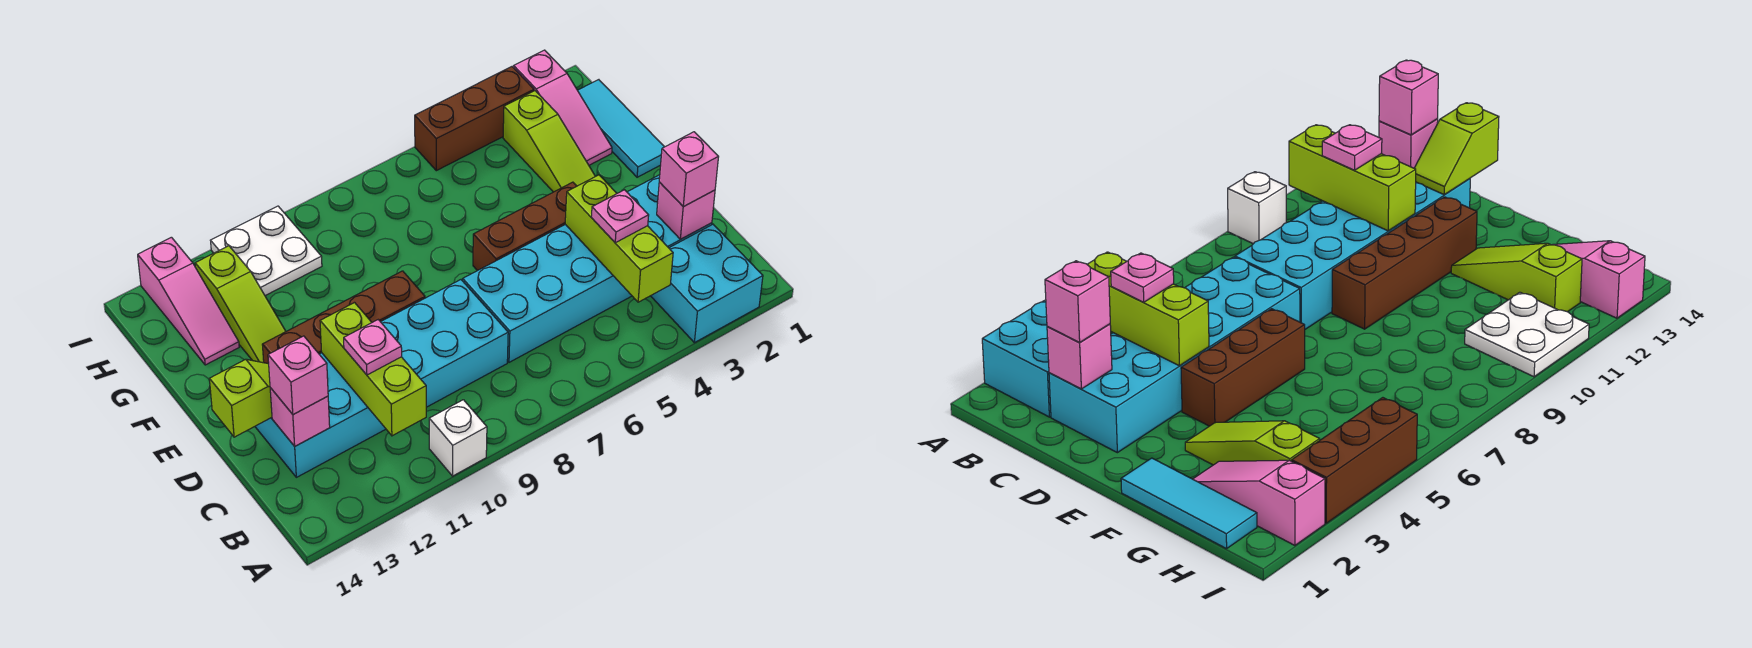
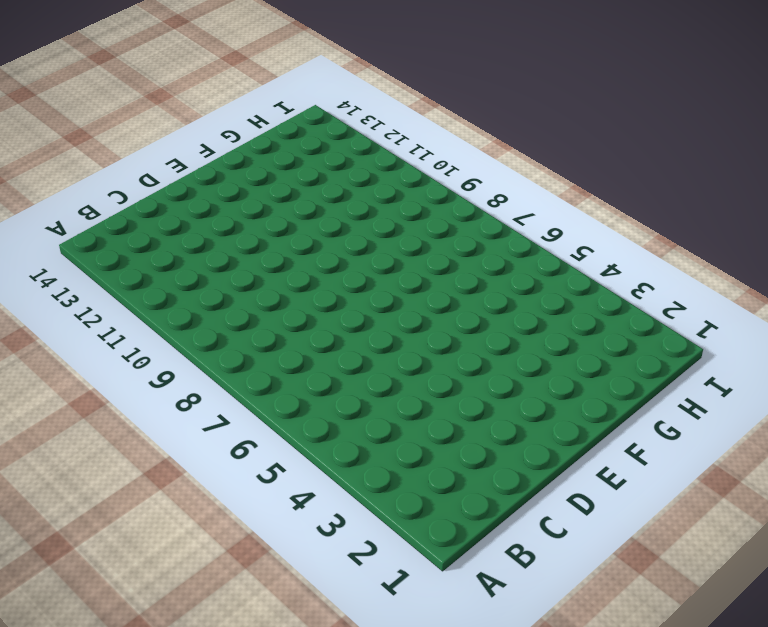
none -> cyan brick A2:B3 level 1
none -> white brick A10 level 1
none -> cyan brick C2:D7 level 1

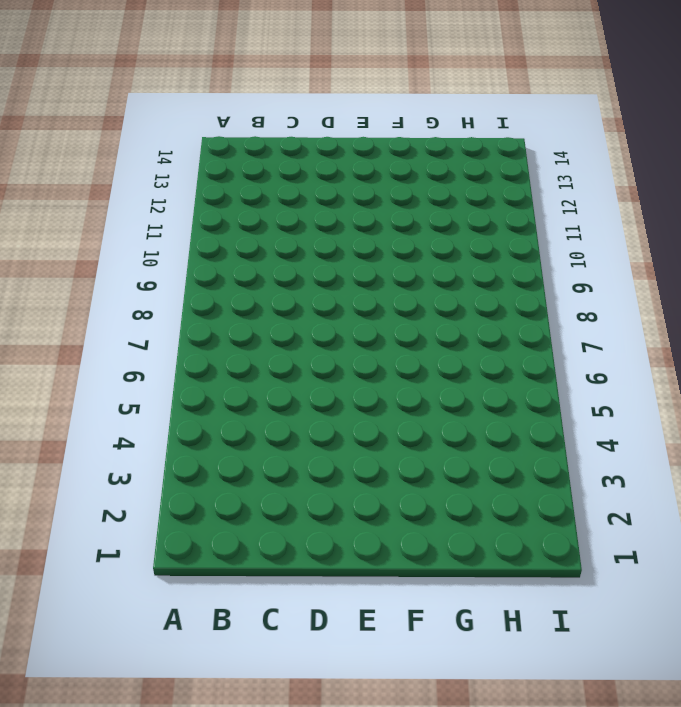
none -> cyan brick A2:B3 level 1
none -> white brick A10 level 1
none -> cyan brick C2:D7 level 1

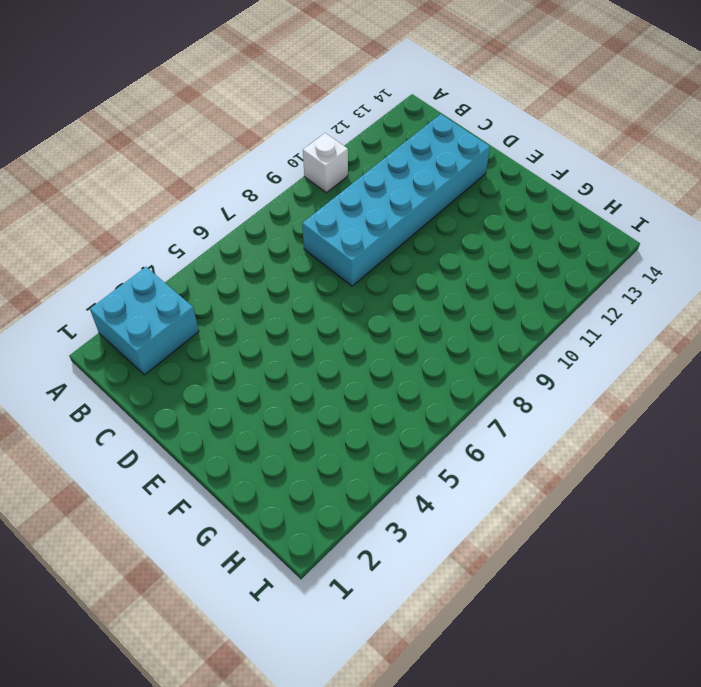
none -> cyan brick C2:D7 level 1
none -> brown brick E4:E6 level 1
none -> brown brick E9:E12 level 1

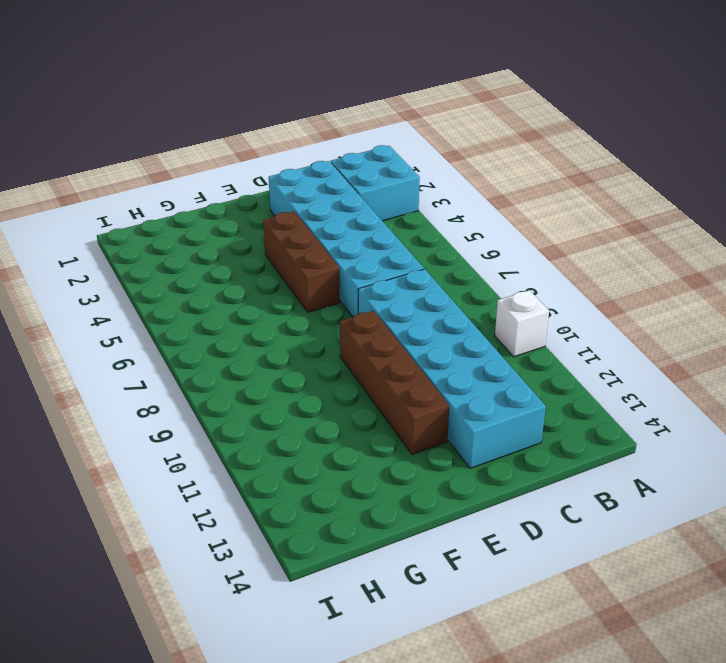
none -> cyan tile F1:H1 level 1
none -> lime slope F3:H3 level 1 top H
none -> lime slope F12:H12 level 1 top H

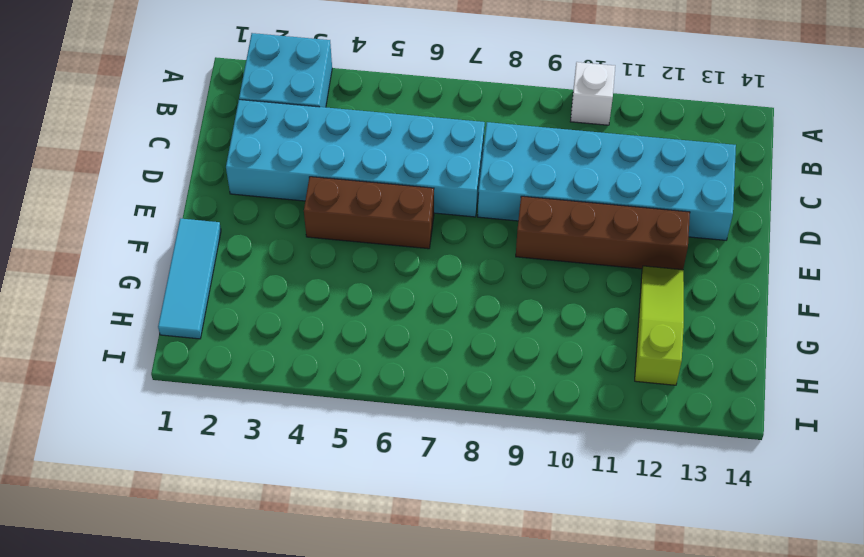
none -> lime slope F3:H3 level 1 top H
none -> pink slope G2:I2 level 1 top I
none -> pink slope G13:I13 level 1 top I

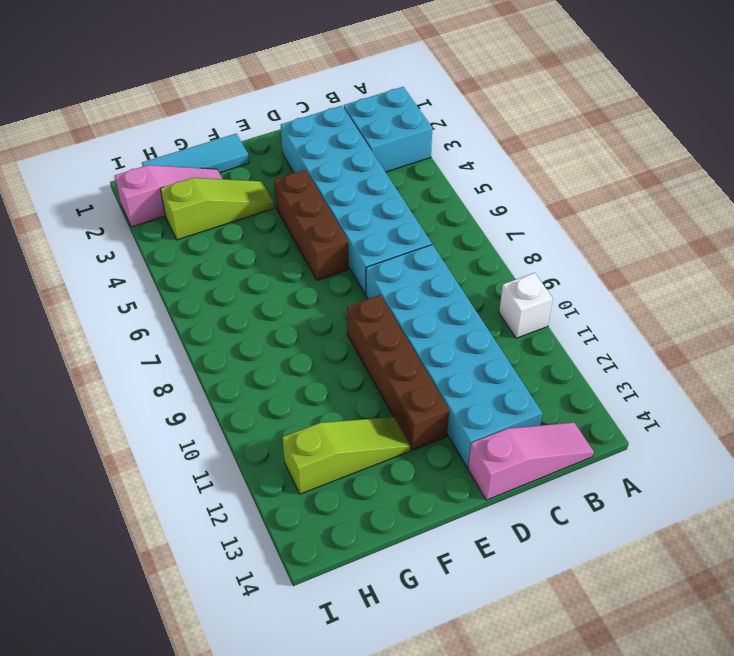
pink slope B14:D14 level 1 top D -> pink slope G13:I13 level 1 top I
none -> white plate H10:I11 level 1
none -> brown brick I3:I5 level 1
none -> lime brick B4:D4 level 2

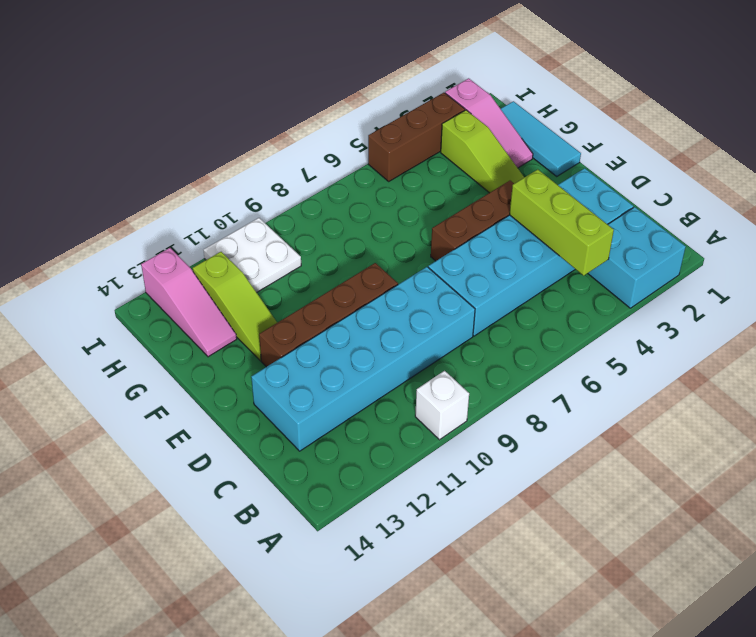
none -> lime brick B11:D11 level 2
none -> pink brick C2 level 2
none -> pink brick C13 level 2

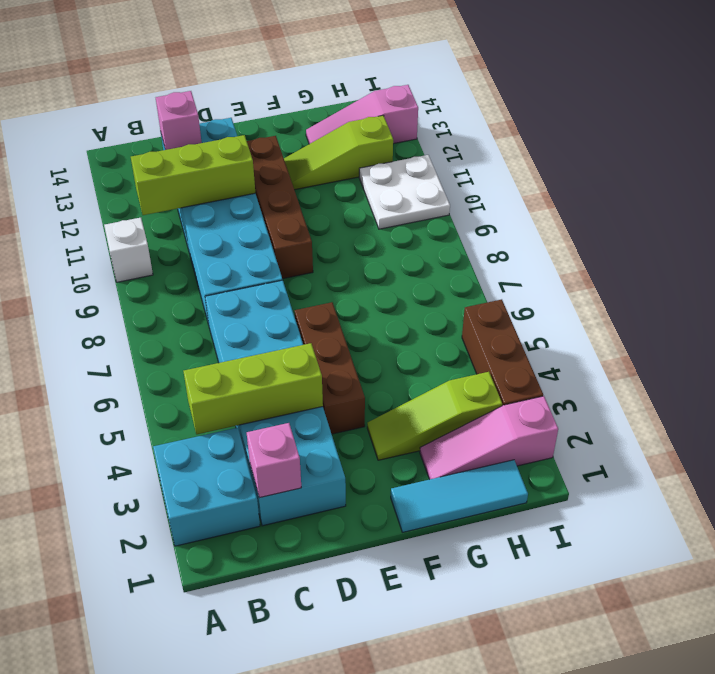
none -> lime slope D13:D14 level 2 top 14
none -> pink brick C2 level 3
none -> pink plate C4 level 3

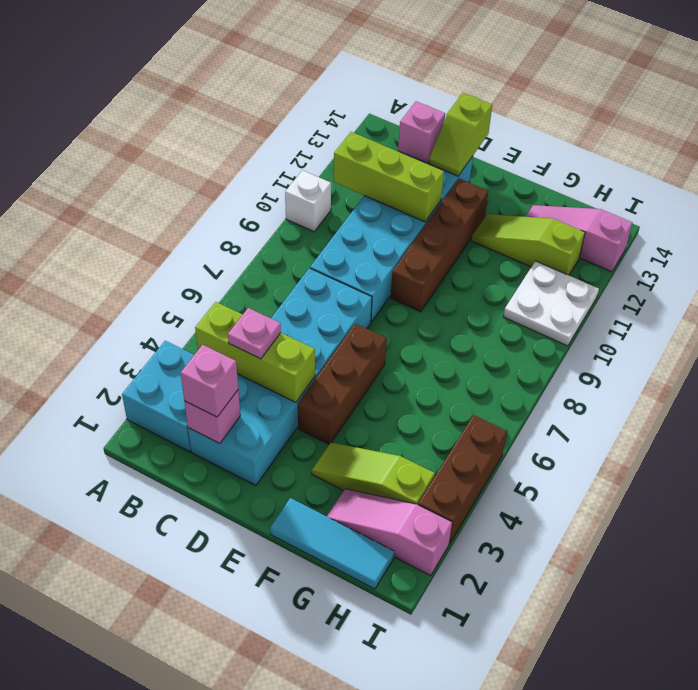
none -> pink plate C11 level 3
none -> pink brick C13 level 3

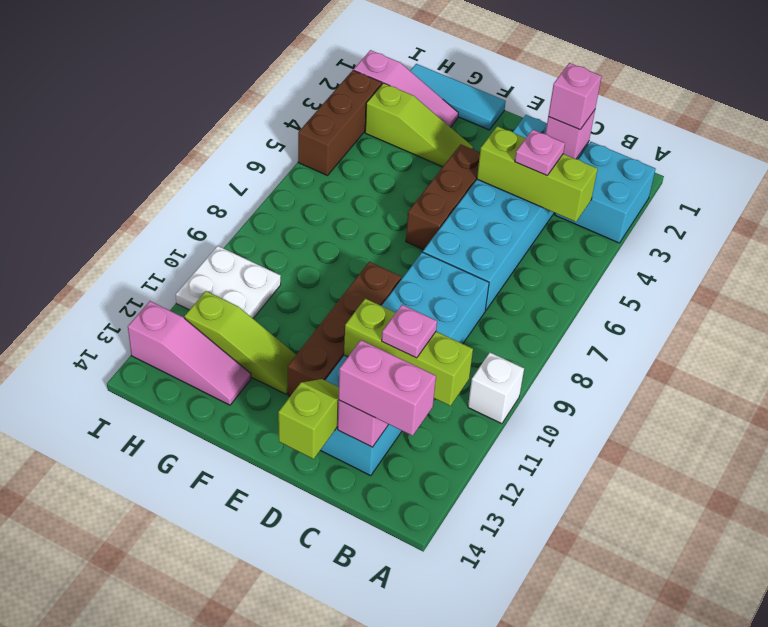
pink brick B13:C13 level 3 -> pink brick C13 level 3

